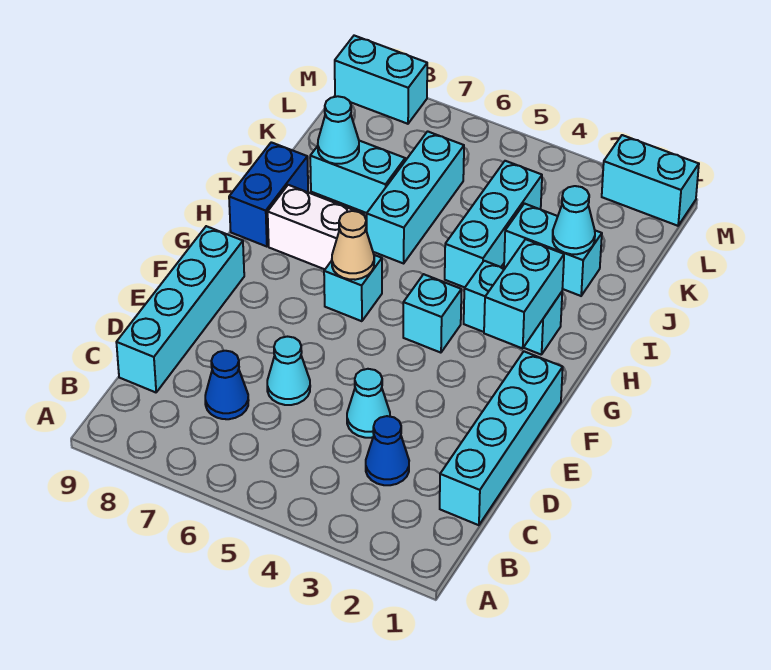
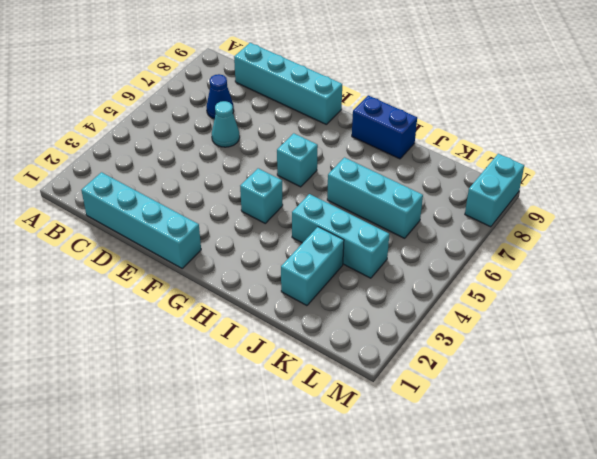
none -> blue cone C3 level 1
none -> cyan cone D4 level 1
none -> cyan brick H2:H3 level 1

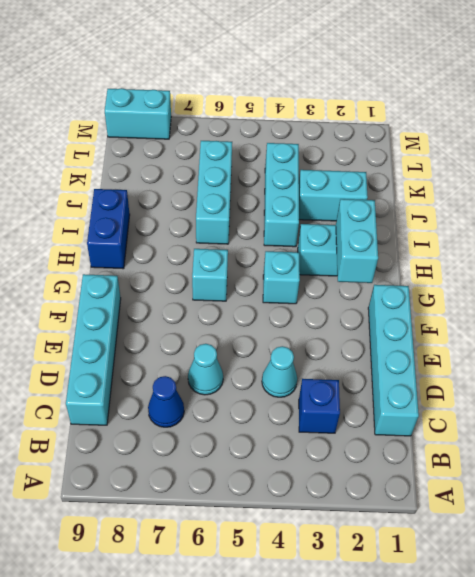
blue brick C3 level 1 -> blue cone C3 level 1
none -> white brick H7:H8 level 1
none -> cyan brick J7:J8 level 1
none -> cyan brick M1:M2 level 1

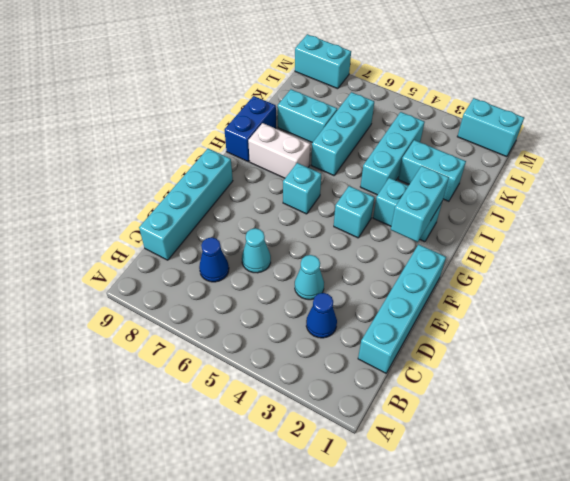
none -> tan cone G6 level 2
none -> cyan cone J2 level 2
none -> cyan cone J8 level 2

